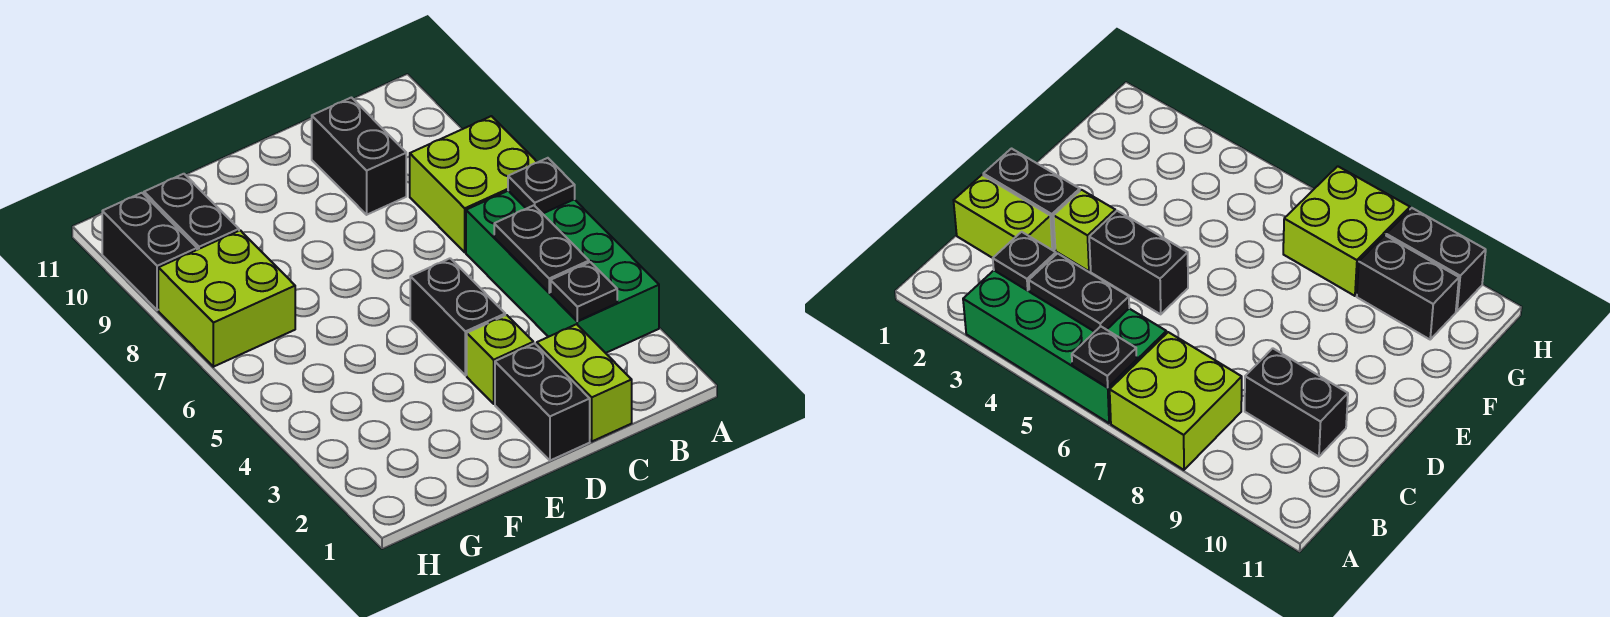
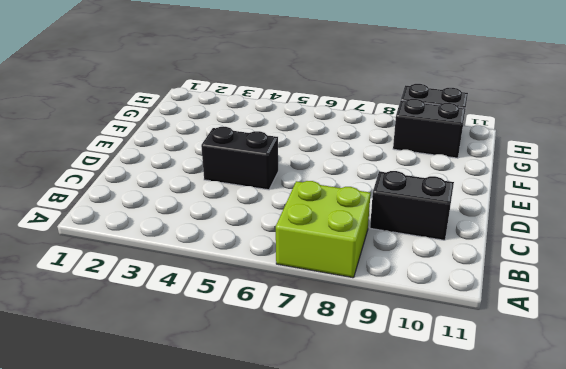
none -> green brick A3:B6 level 1
none -> lime brick C1:C2 level 1
none -> black brick D1:D2 level 1

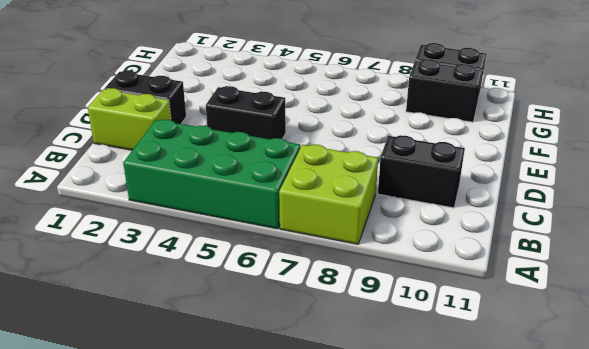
none -> lime brick D3 level 1
none -> lime brick G7:H8 level 1
none -> black plate A6 level 2

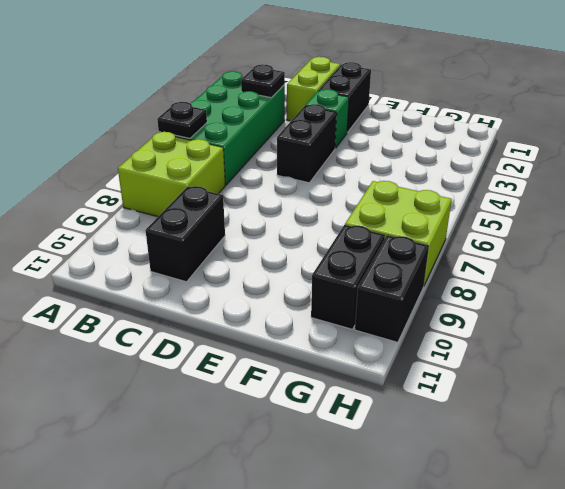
green brick D3 level 1 -> lime brick D3 level 1
none -> black plate B4:B5 level 2

